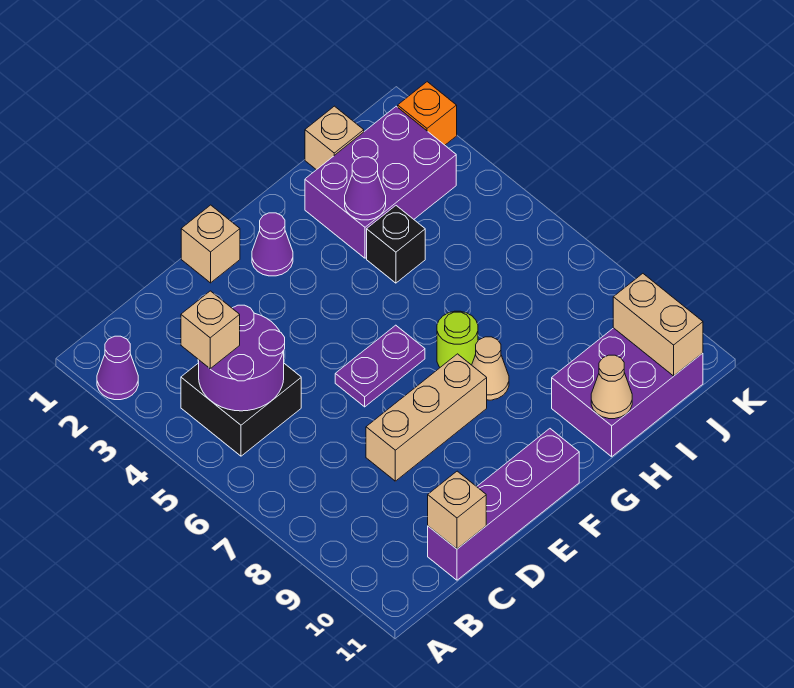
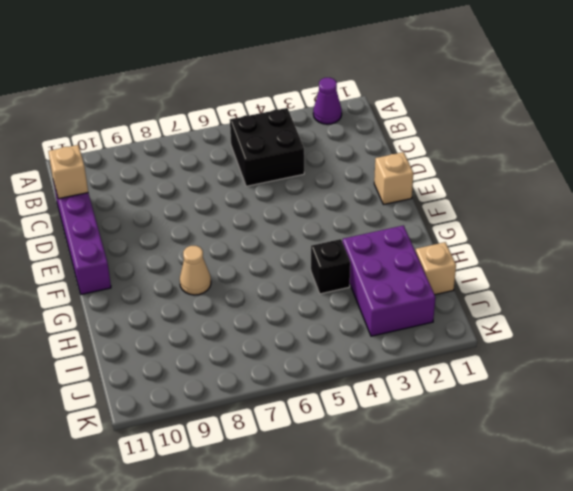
none -> tan brick D8:F8 level 1
none -> purple plate E6:F6 level 1
none -> purple cone F2 level 1

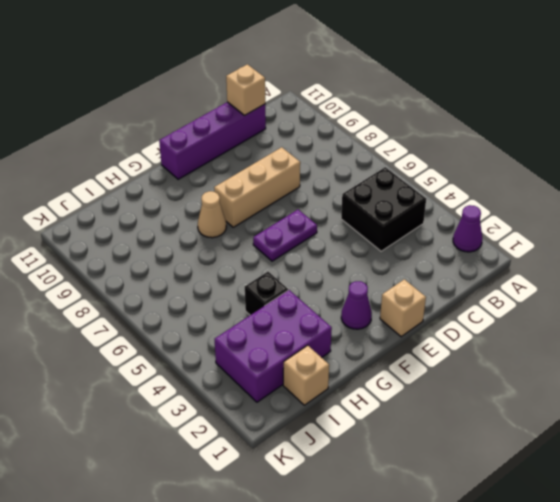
none -> lime round brick G7 level 1
none -> purple brick H10:J11 level 1
none -> orange brick K2 level 1

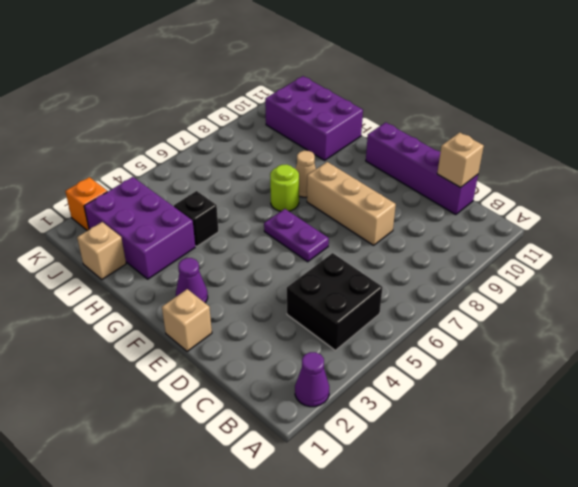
none -> purple round brick B4:C5 level 2
none -> purple cone H3 level 2
none -> tan cone H11 level 2

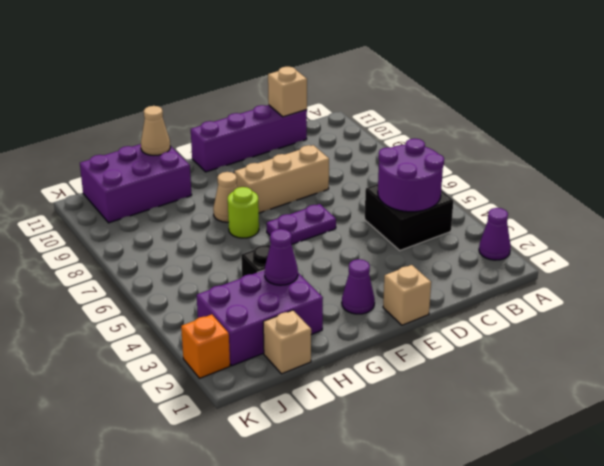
none -> tan brick J10:J11 level 2
none -> tan brick B4 level 3

